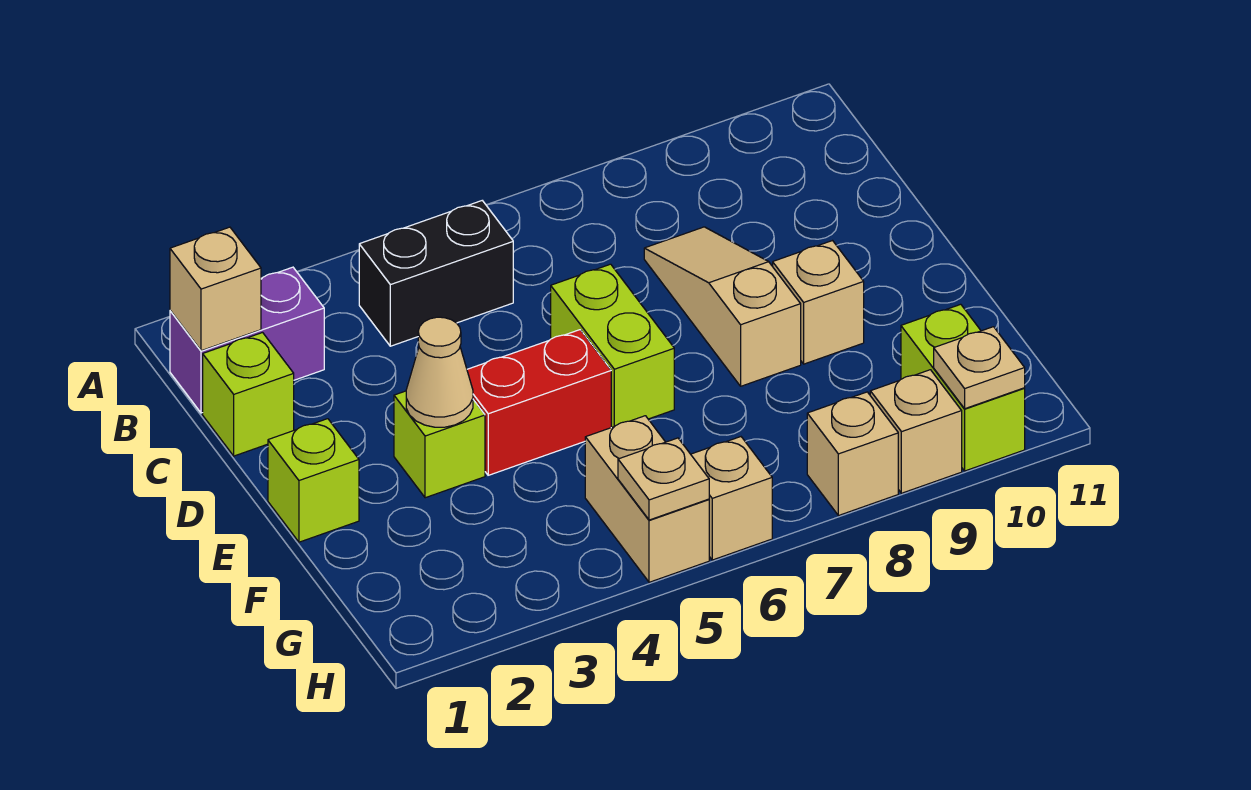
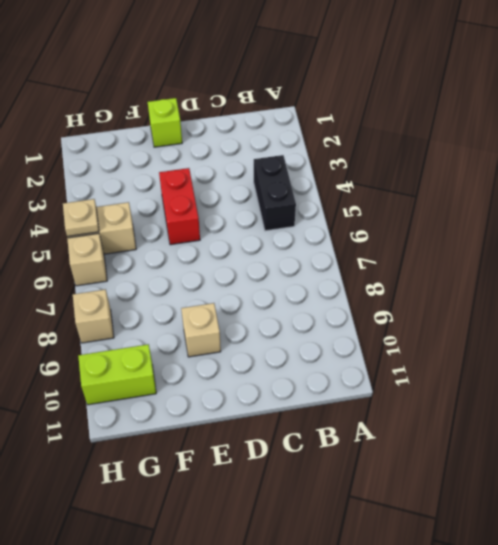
none -> purple brick B1:B2 level 1
none -> lime brick C1 level 1
none -> tan slope C8:E8 level 1 top E

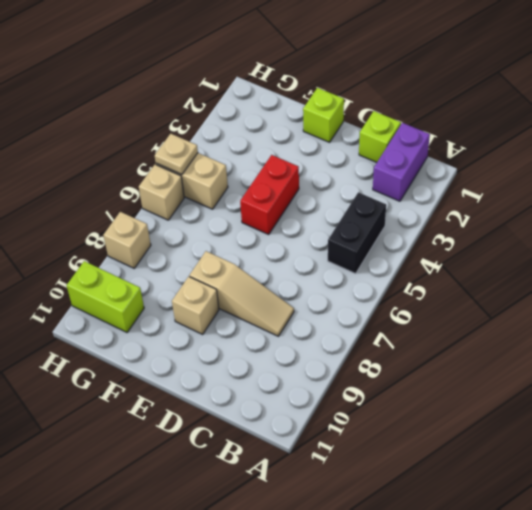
none -> lime brick D6:E6 level 1
none -> lime brick E3 level 1
none -> tan brick H9 level 1

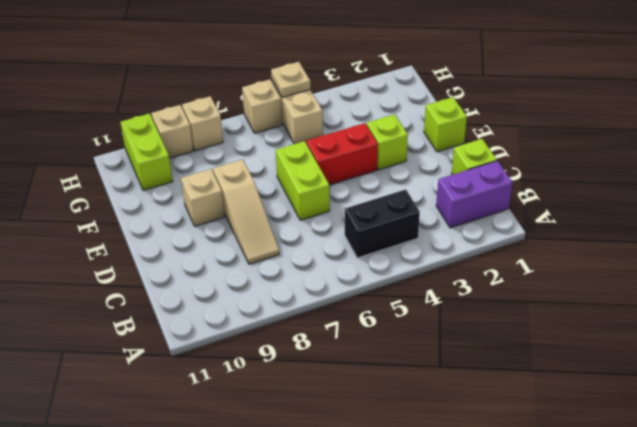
none -> tan brick B1 level 2
none -> tan cone E3 level 2
none -> tan plate H10 level 2

